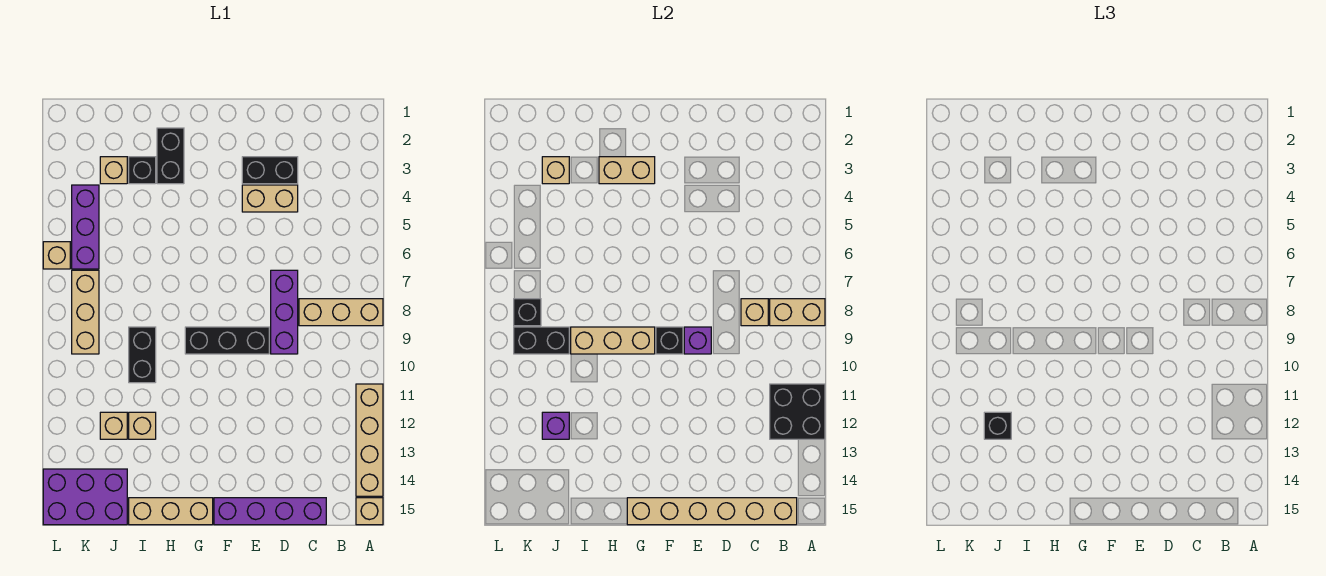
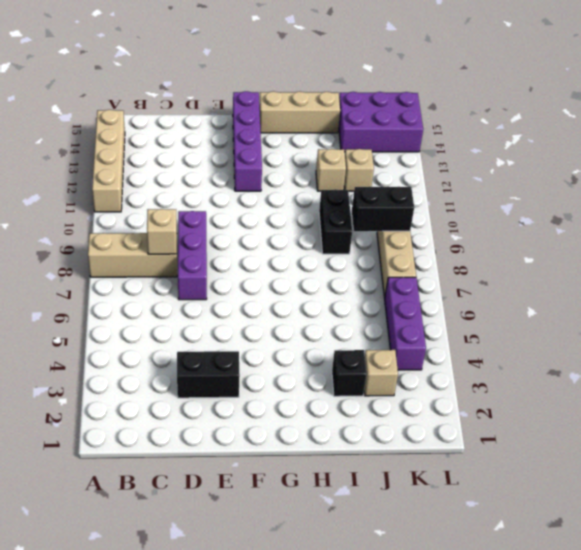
purple brick F12:F15 level 1 -> purple brick C15:F15 level 1
none -> tan brick A15 level 1
none -> tan brick D4:E4 level 1
none -> black brick E9:G9 level 1
none -> black brick H2:H3 level 1

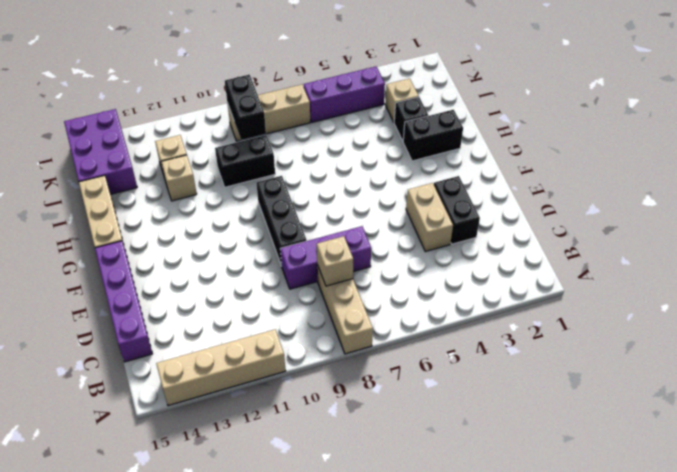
none -> tan brick A15 level 1
none -> tan brick L6 level 1
none -> tan brick A8:B8 level 2
none -> black brick A11:B12 level 2

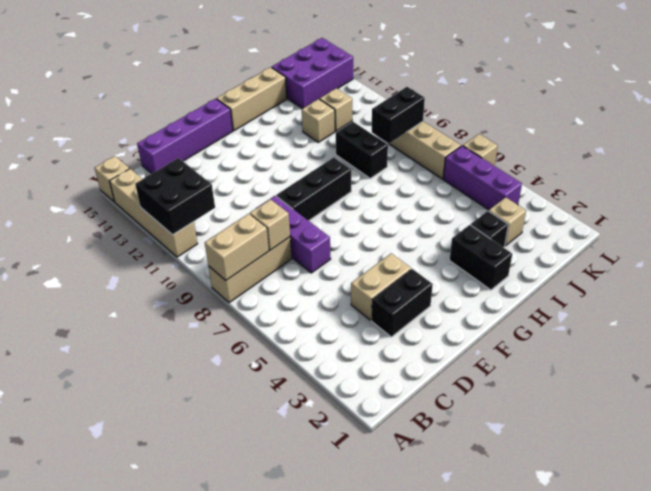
none -> tan brick B15:G15 level 2
none -> purple brick E9 level 2
none -> black brick F9 level 2
none -> tan brick G3:H3 level 2

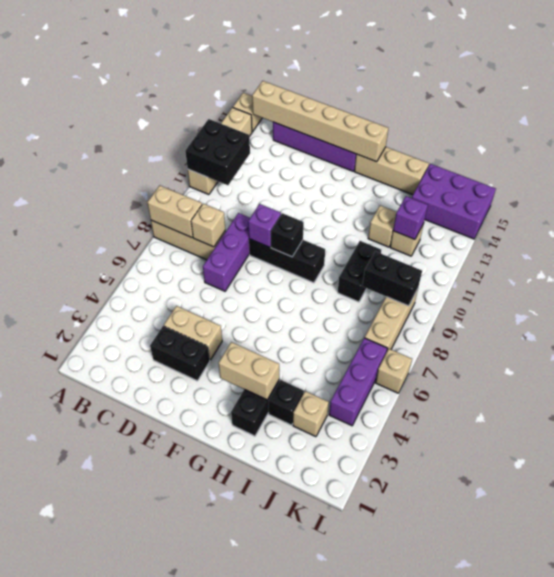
none -> tan brick G9:I9 level 2
none -> tan brick J3 level 2
none -> black brick K8 level 2
none -> black brick J12 level 3

